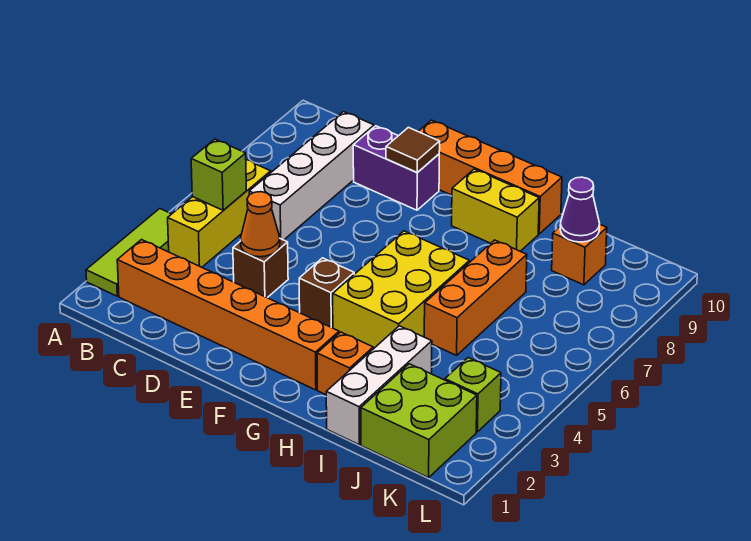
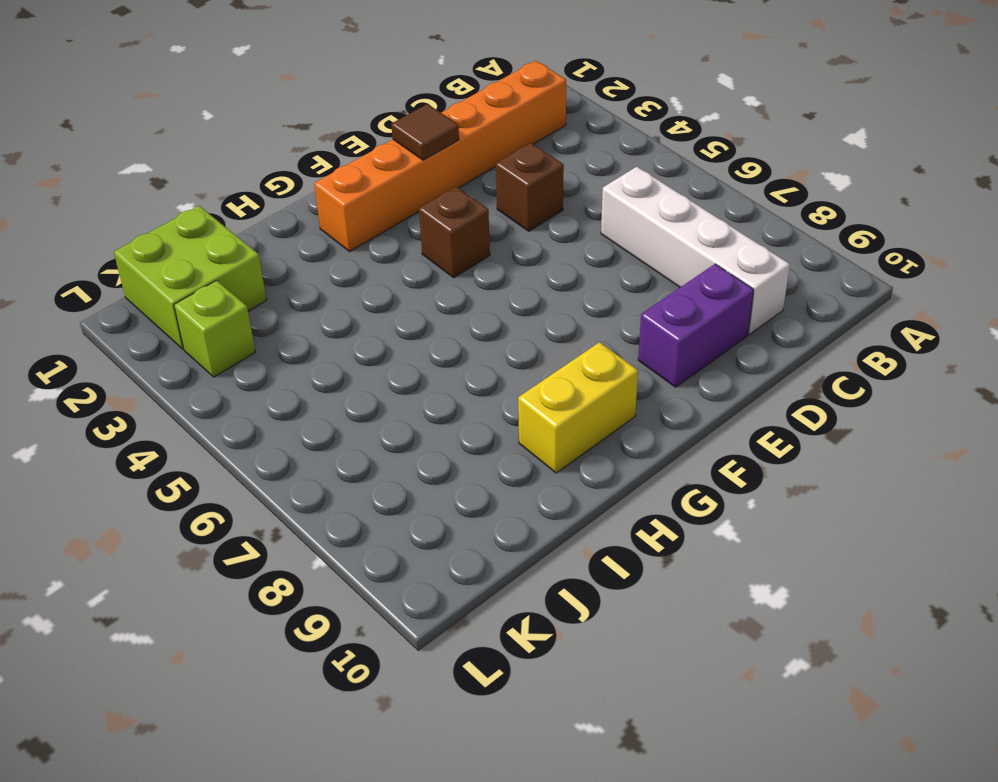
brown tile E2 level 2 -> brown tile E9 level 2
none -> lime tile A2:A4 level 1
none -> yellow brick B4:B6 level 1
none -> orange brick E10:H10 level 1

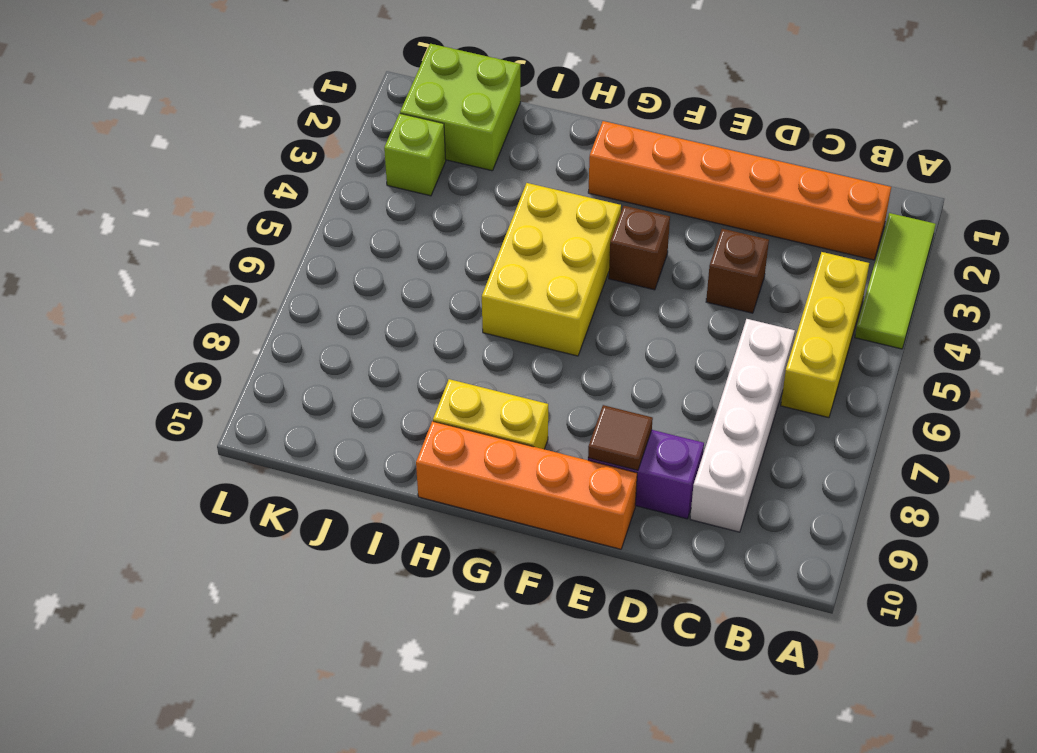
none -> orange brick H2 level 1
none -> white brick I1:I3 level 1
none -> orange brick I5:I7 level 1

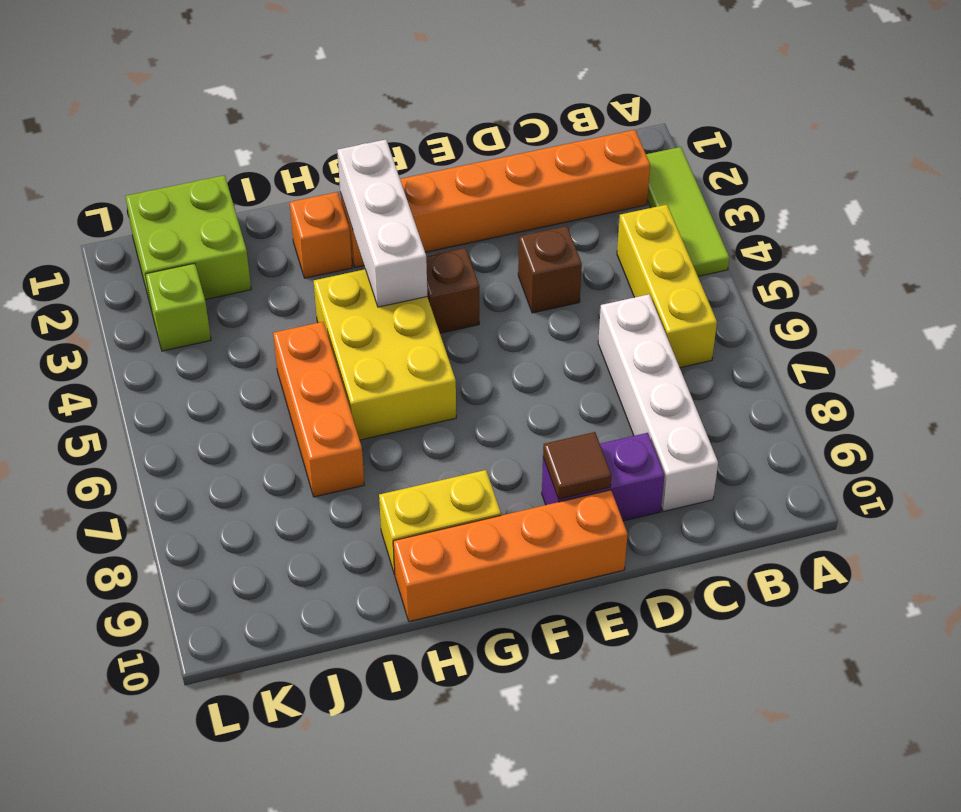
white brick G2:G4 level 2 -> white brick I1:I3 level 1
none -> orange brick J9 level 1
none -> lime brick B5 level 2
none -> orange cone D4 level 2

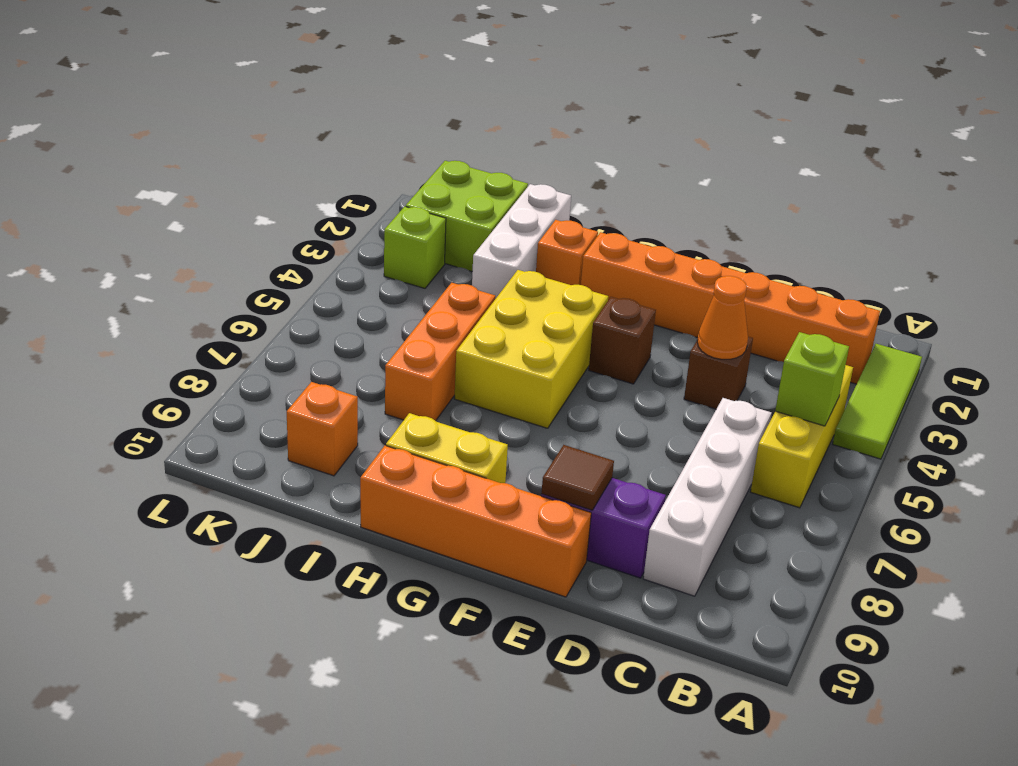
none -> purple cone J9 level 2

